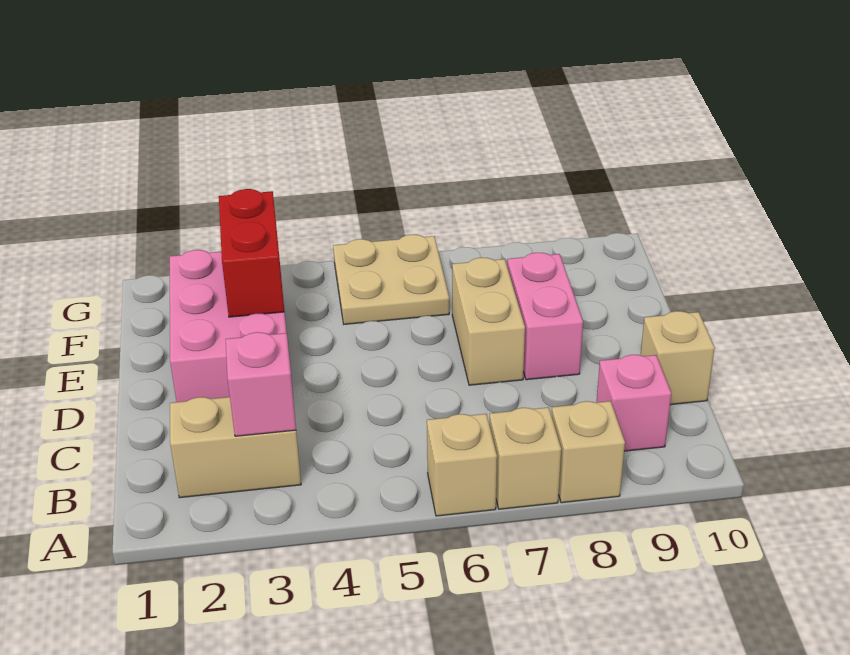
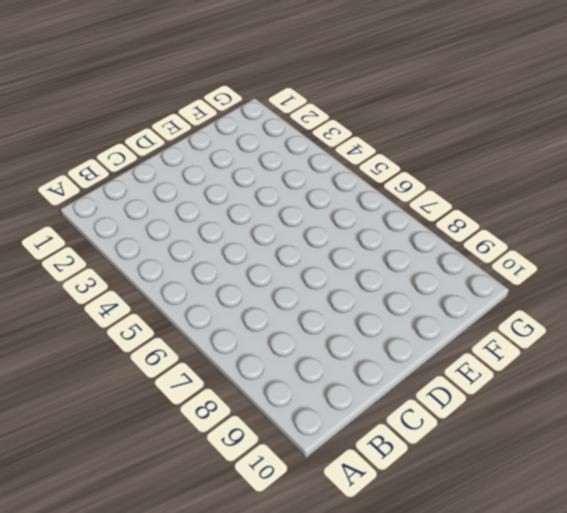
none -> tan brick A6 level 1
none -> tan brick A7 level 1
none -> tan brick A8 level 1

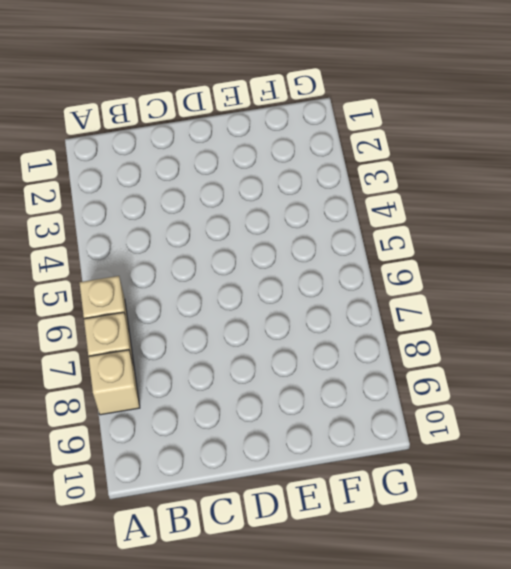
none -> tan brick B2:B3 level 1
none -> pink brick B9 level 1
none -> tan brick C10 level 1

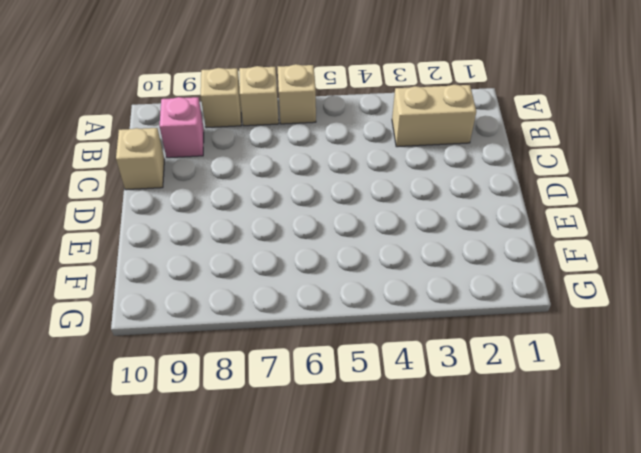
none -> pink brick D2:F3 level 1
none -> tan brick D7:E7 level 1
none -> pink brick D8:E8 level 1

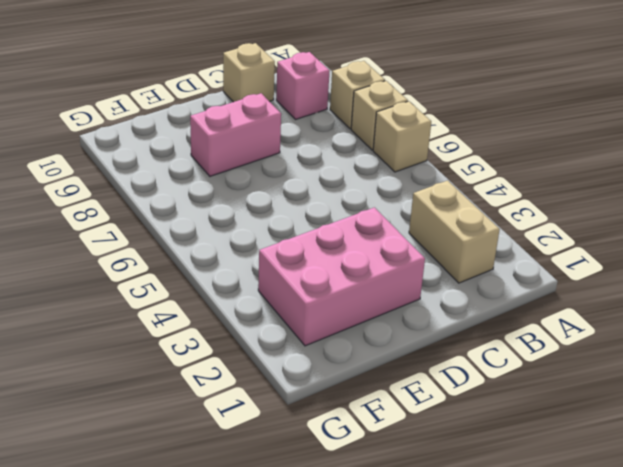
none -> tan brick D7:E7 level 1
none -> tan plate F5:G6 level 1
none -> pink brick B3 level 2

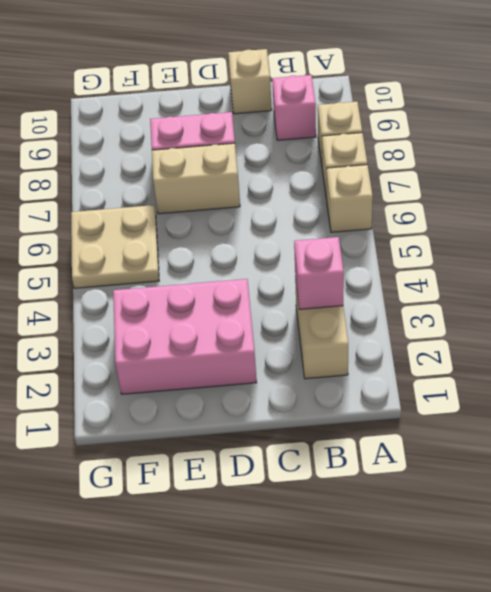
none -> red brick E3:F3 level 2

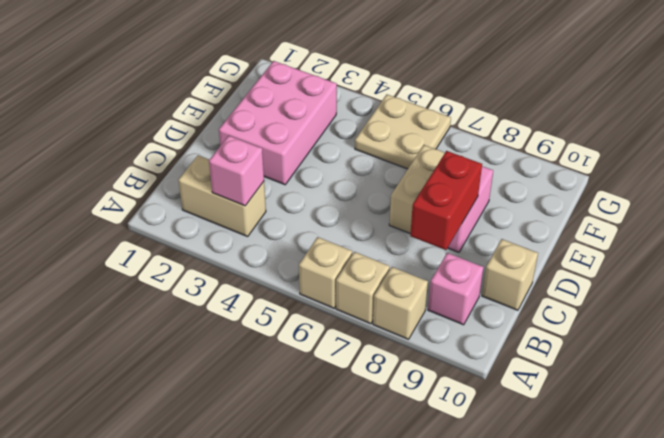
red brick C8:D8 level 2 -> red brick E3:F3 level 2

